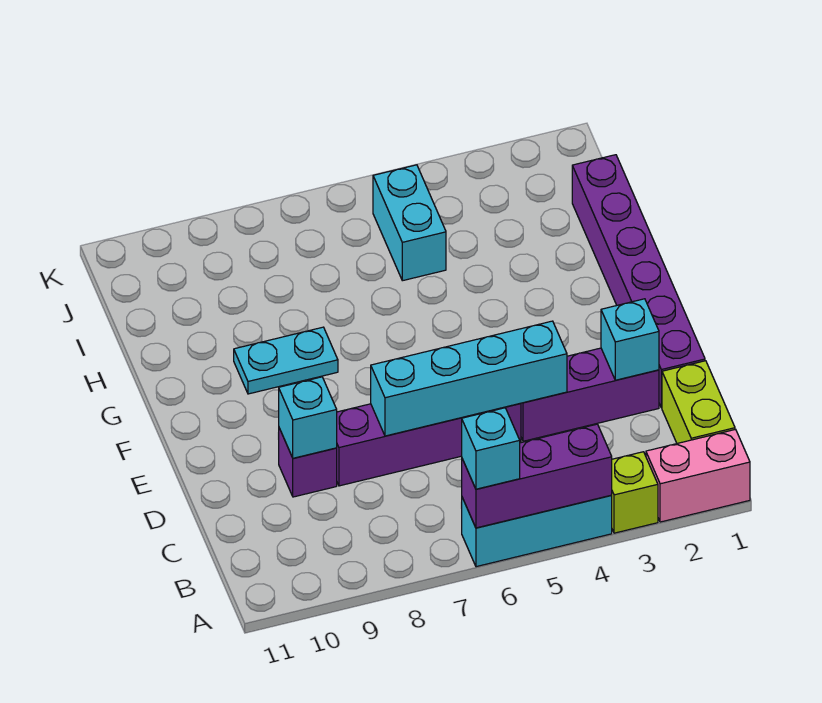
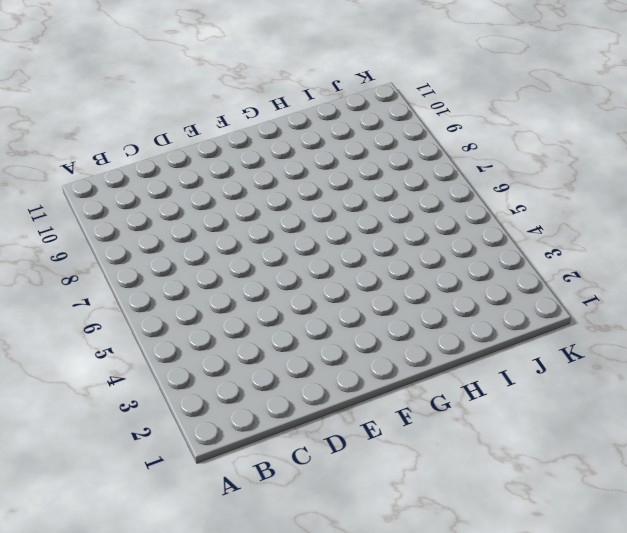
none -> pink brick A1:A2 level 1
none -> lime brick A3 level 1
none -> cyan brick A4:A6 level 1

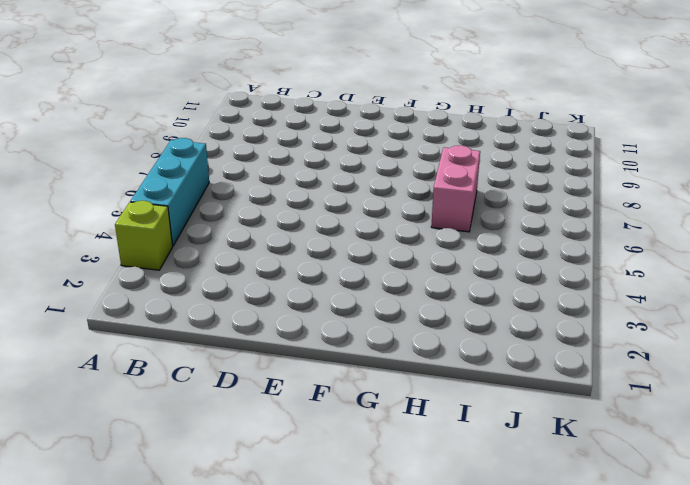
pink brick H6:H7 level 1 -> pink brick A1:A2 level 1
none -> lime brick B1:C1 level 1
none -> purple brick D1:I1 level 1
none -> purple brick D2:D4 level 1

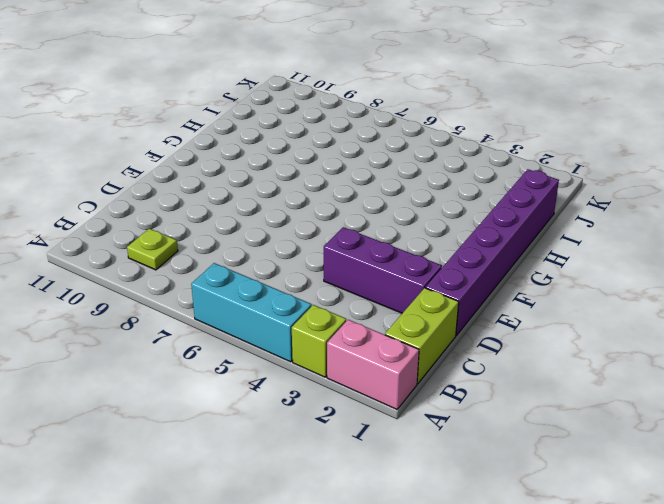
lime plate B9 level 1 -> none
none -> purple brick D5:D8 level 1
none -> purple brick D9 level 1
none -> cyan plate G8:G9 level 1

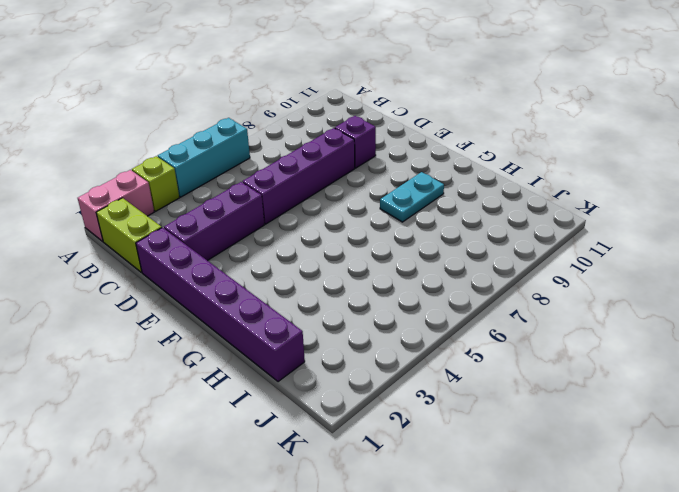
none -> cyan brick I5:J5 level 1
none -> purple brick A4:A6 level 2
none -> cyan brick D2 level 2

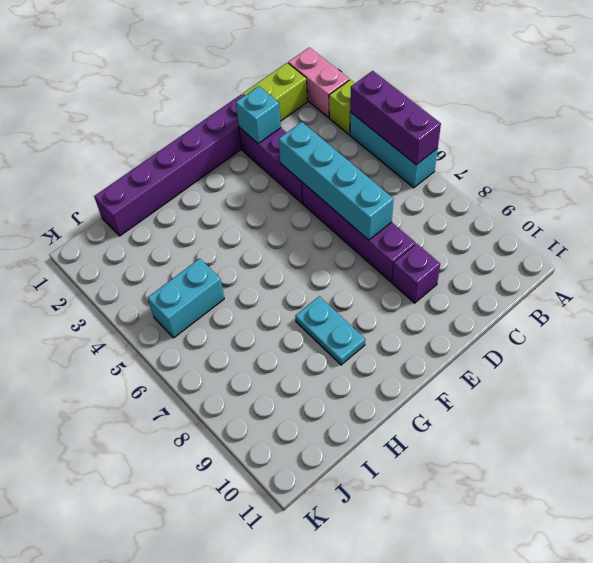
none -> cyan brick D9 level 2
none -> cyan brick A6 level 3

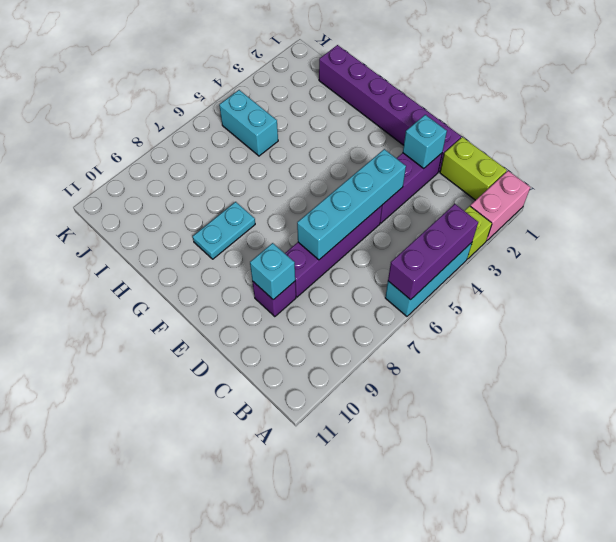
none -> cyan brick A6 level 3

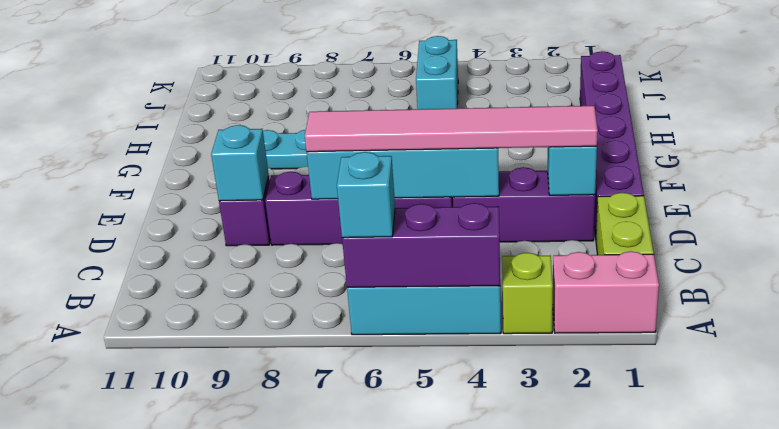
pink tile D2:D7 level 3 -> none

